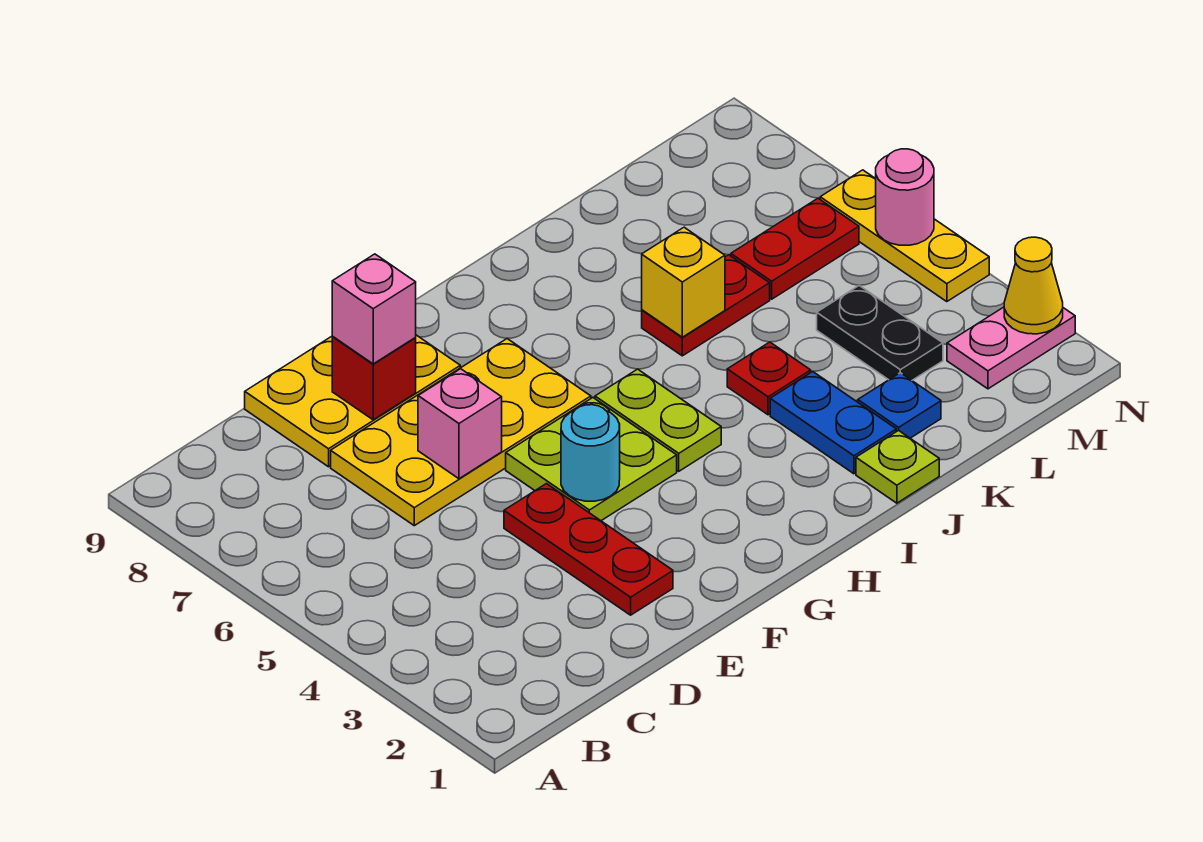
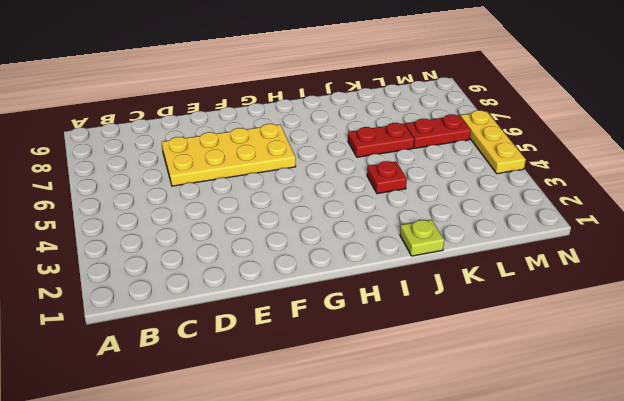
none -> yellow plate D8:F9 level 1
none -> red plate E2:E4 level 1
none -> lime plate F4:G5 level 1

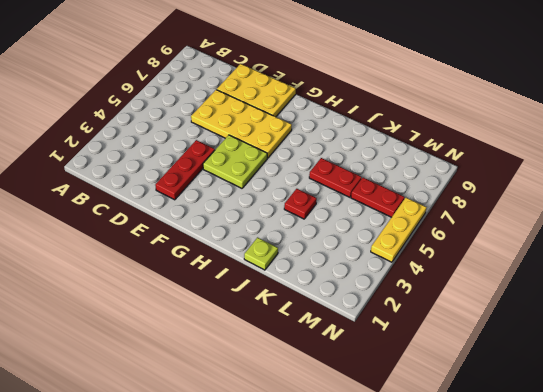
none -> lime plate H4:H5 level 1
none -> blue plate J2:J3 level 1
none -> blue plate K2 level 1

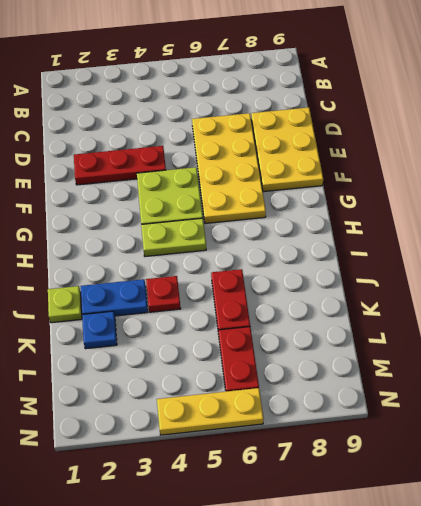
none -> black plate L3:L4 level 1
none -> pink plate M2:N2 level 1
none -> pink brick E6 level 2

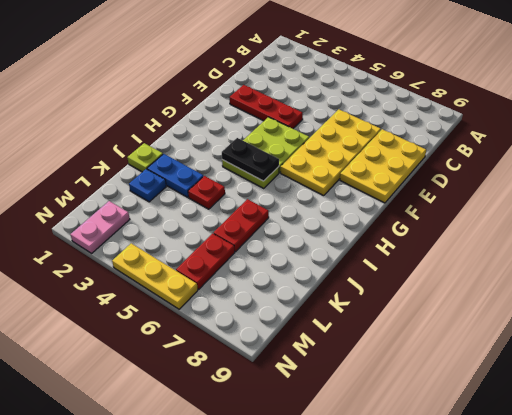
black plate H4:H5 level 2 -> black plate L3:L4 level 1
none -> pink brick E6 level 2
none -> red brick E8 level 2
none -> cyan round brick F4 level 2

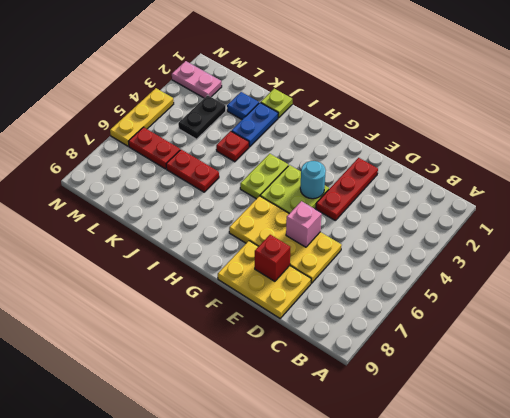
none -> yellow brick J6 level 2
none -> yellow cone N2 level 2
none -> pink round brick N5 level 2

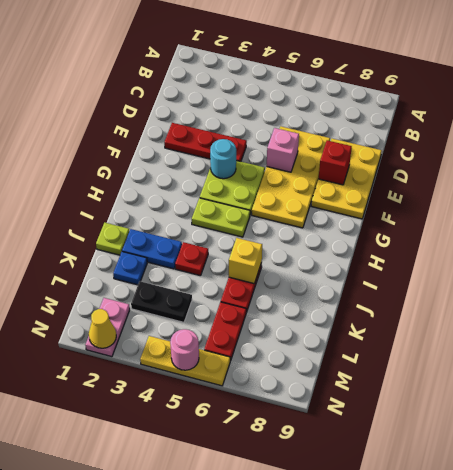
none -> pink brick E8 level 3

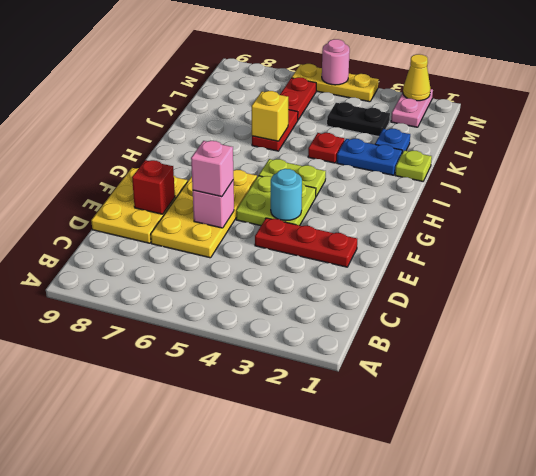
pink brick E6 level 3 -> pink brick E8 level 3

